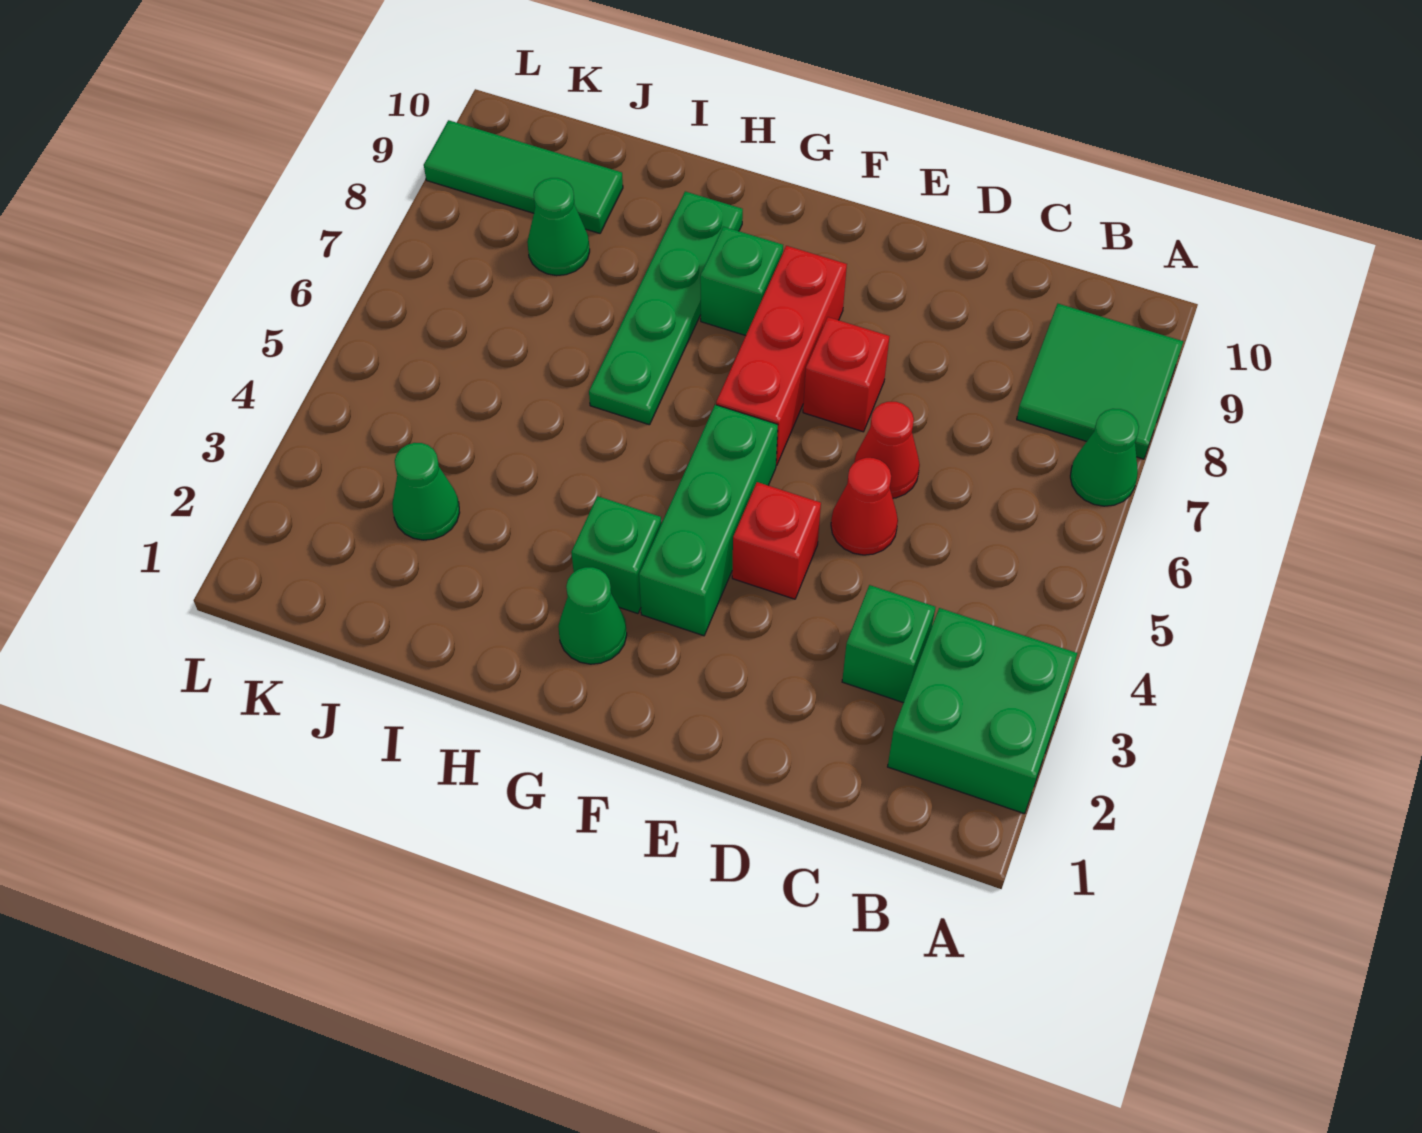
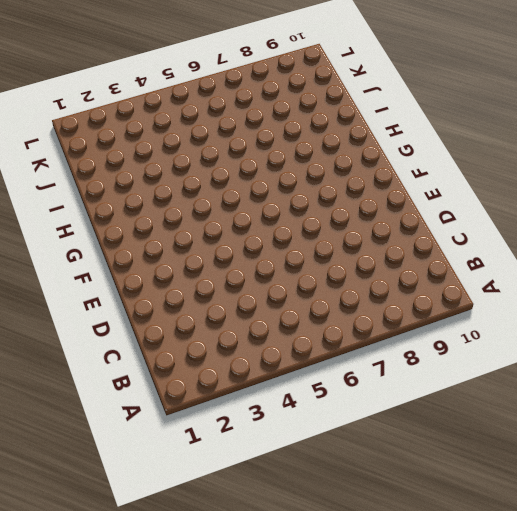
none -> green brick A2:B3 level 1
none -> green cone A7 level 1
none -> green tile A8:B9 level 1

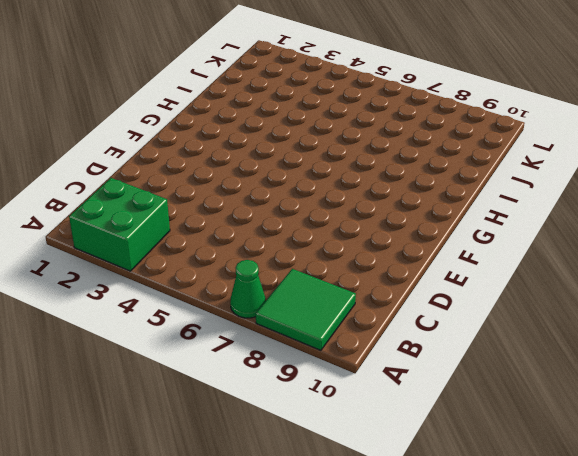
none -> green brick C3 level 1
none -> red cone D5 level 1
none -> red cone D6 level 1

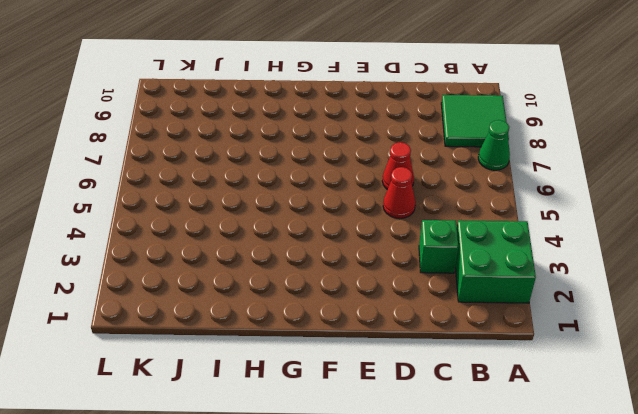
none -> red brick E4 level 1
none -> red brick E7 level 1
none -> green brick F3:F5 level 1

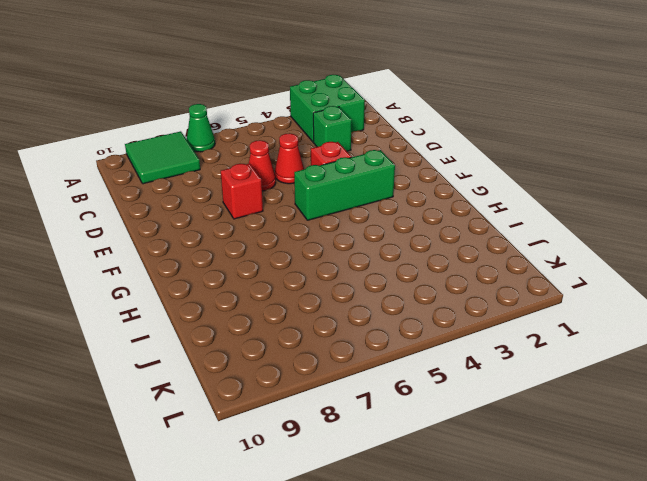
none -> red brick F6:F8 level 1
none -> green cone G2 level 1
none -> green brick G3 level 1

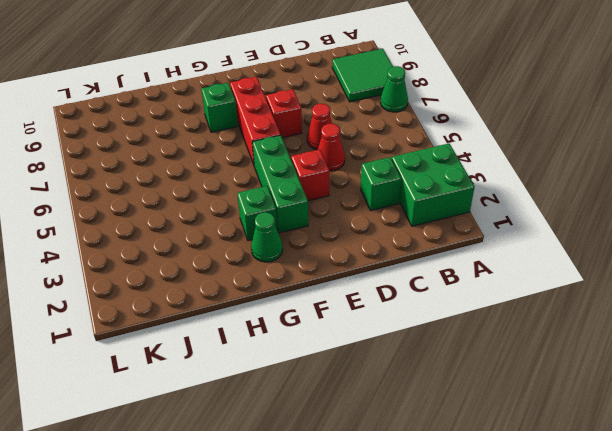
none -> green plate H6:H9 level 1
none -> green cone J3 level 1
none -> green cone J8 level 1

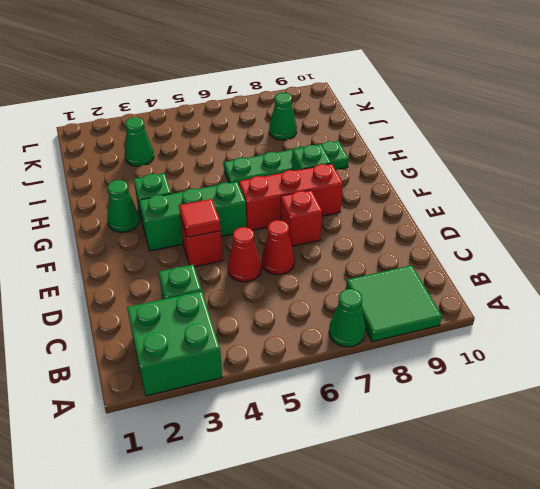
red tile E4 level 2 -> none
none -> green tile J9:L9 level 1

